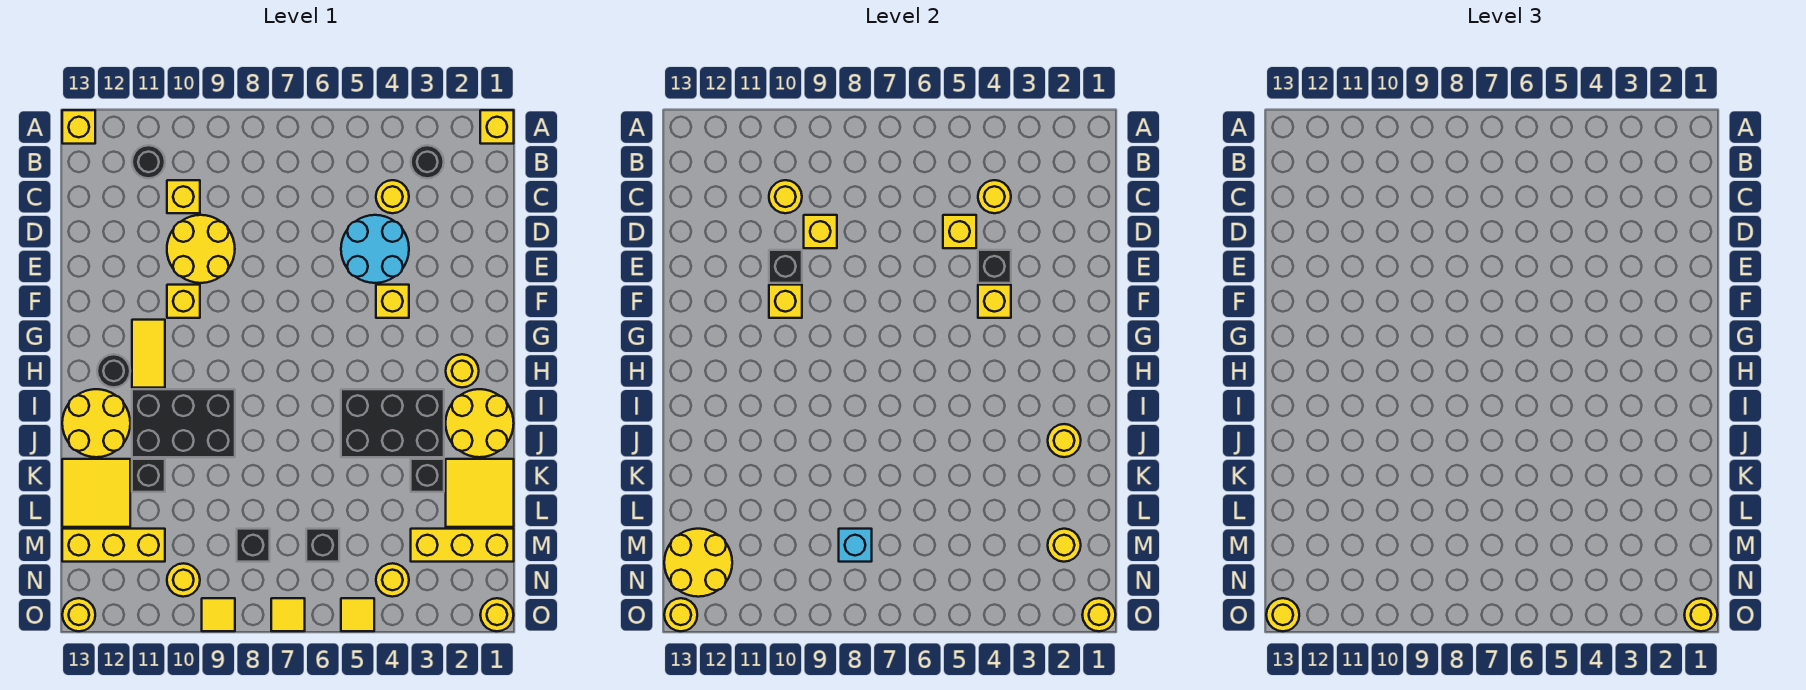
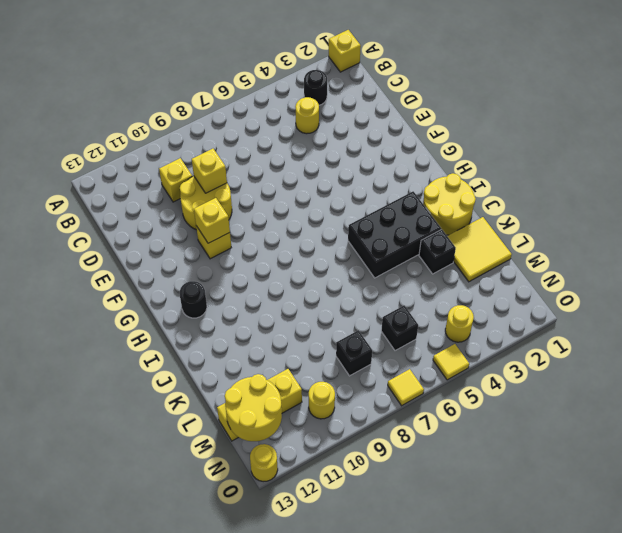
none -> yellow brick A13 level 1
none -> black round brick B11 level 1
none -> cyan round brick D4:E5 level 1
none -> yellow brick F4 level 1

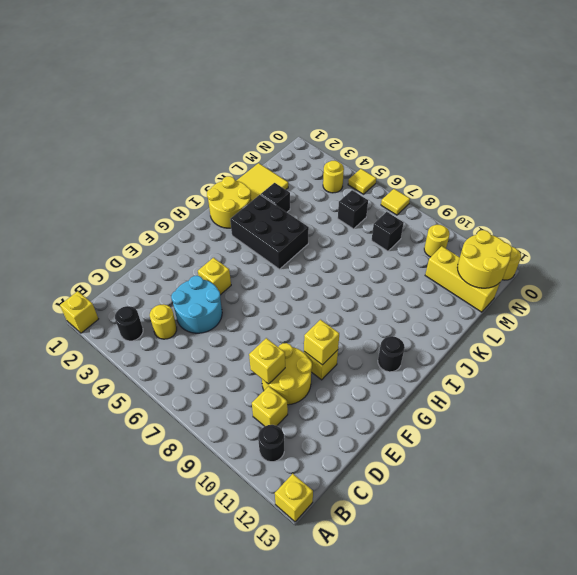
none -> yellow tile G11:H11 level 1
none -> yellow round brick H2 level 1
none -> black brick I9:J11 level 1
none -> yellow round brick I12:J13 level 1

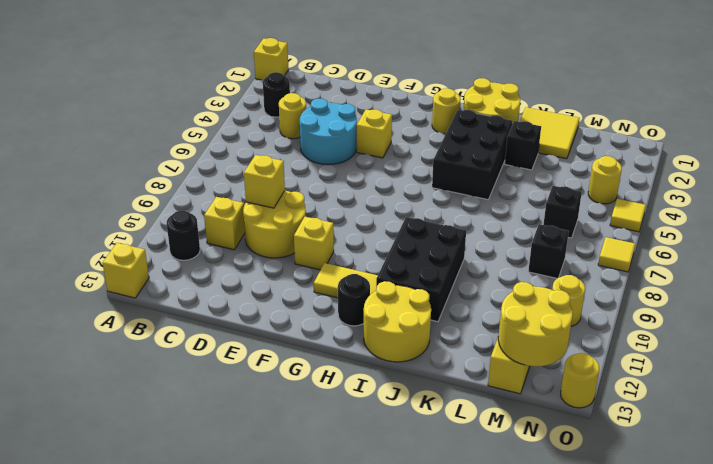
none -> black brick K11 level 1
none -> yellow tile K12:L13 level 1
none -> yellow brick M1:M3 level 1
none -> yellow round brick O1 level 1

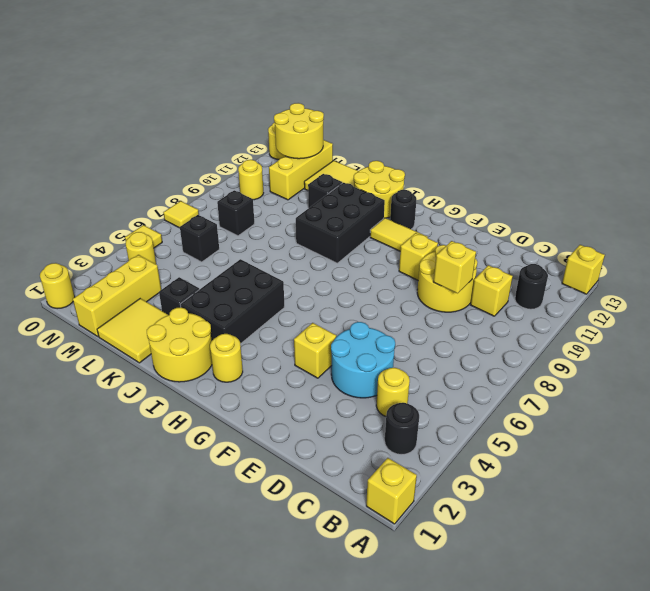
none -> yellow tile O9 level 1
none -> yellow round brick C4 level 2
none -> yellow round brick C10 level 2
none -> yellow brick D5 level 2

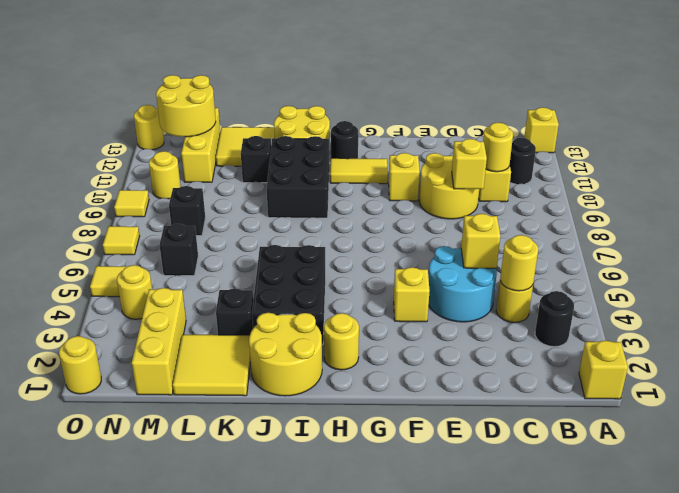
none -> black brick E4 level 2
none -> black brick E10 level 2
none -> yellow brick F4 level 2
none -> yellow brick F10 level 2

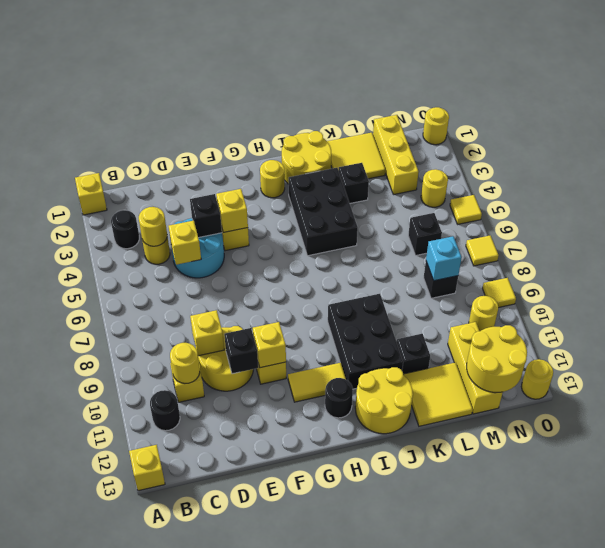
none -> yellow round brick J2 level 2
none -> yellow round brick M2 level 2
none -> yellow round brick O1 level 2
none -> yellow round brick O13 level 2

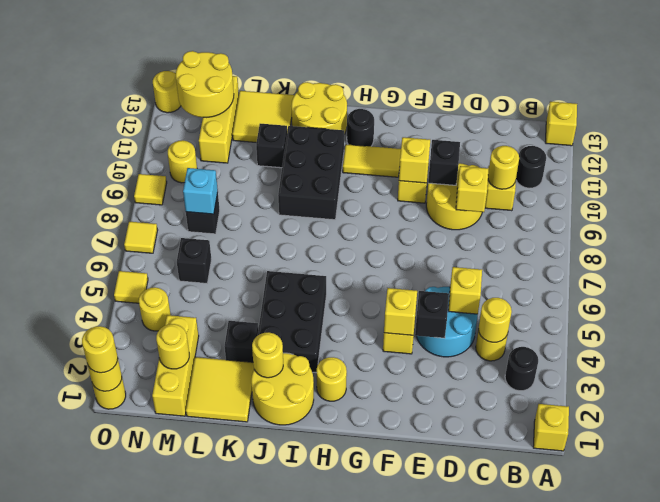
none -> yellow round brick O13 level 2
none -> yellow round brick O13 level 3

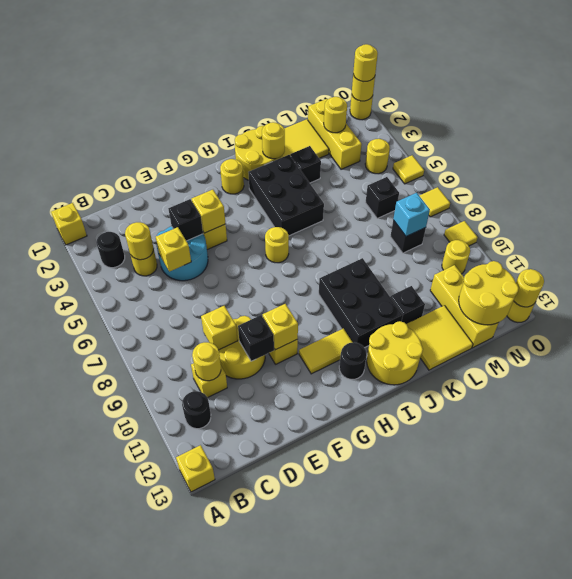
yellow round brick H6 level 1 -> yellow round brick O13 level 3

